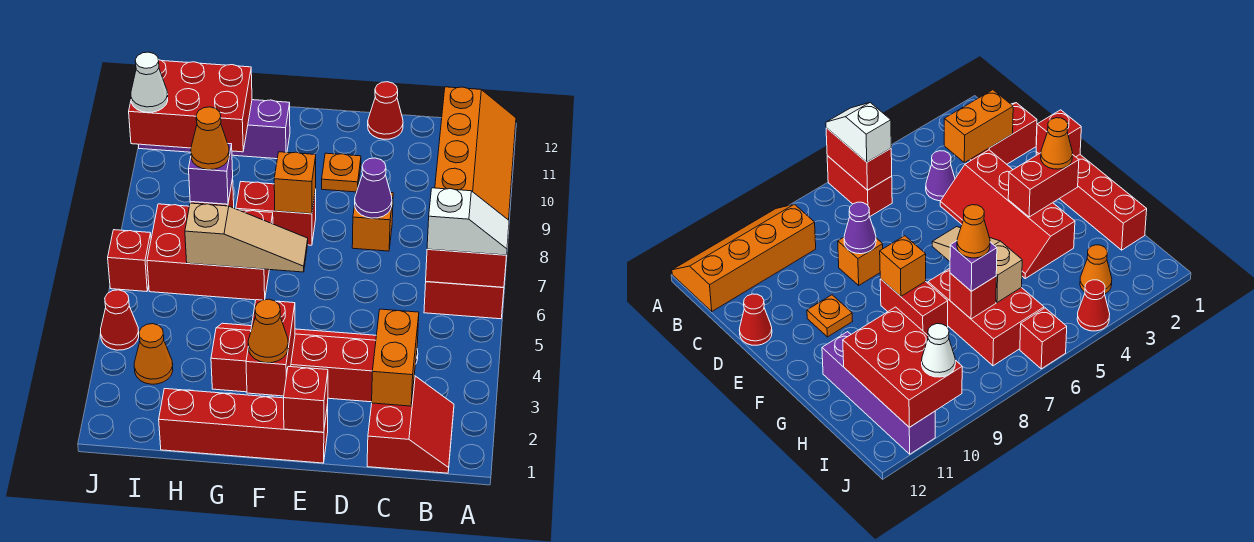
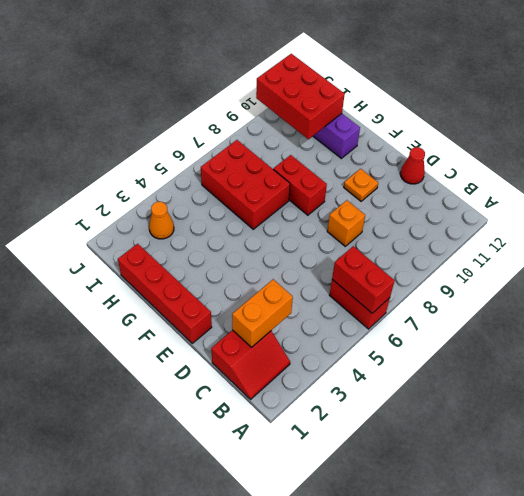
none -> orange slope A9:B12 level 1 top B
none -> purple cone C4 level 1
none -> red slope D3:G4 level 1 top 3

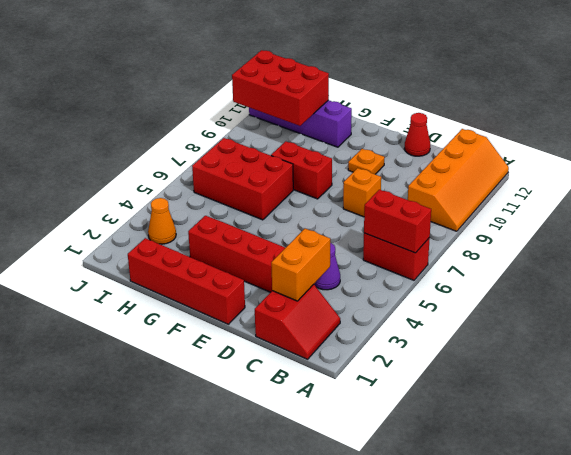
none -> red cone J4 level 1
none -> red brick J6 level 1
none -> purple cone D8 level 2

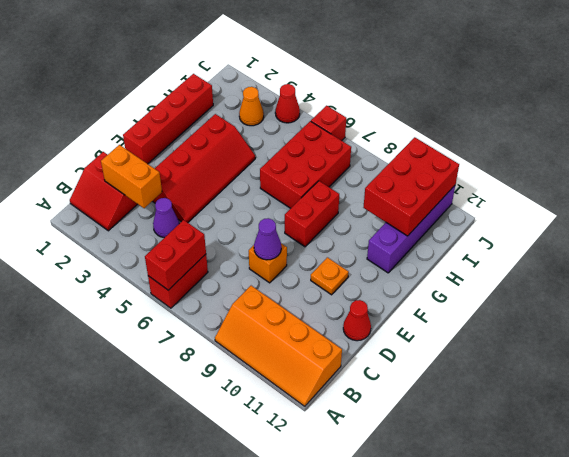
none -> red brick E1 level 2
none -> red brick F2:F3 level 2
none -> tan slope F6:H6 level 2 top H

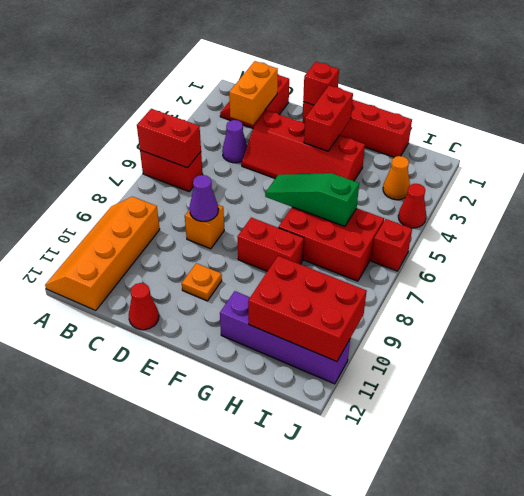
green slope F6:H6 level 2 top H -> tan slope F6:H6 level 2 top H
none -> orange brick F8 level 2
none -> red brick H7 level 2
none -> white slope A6:B6 level 3 top B

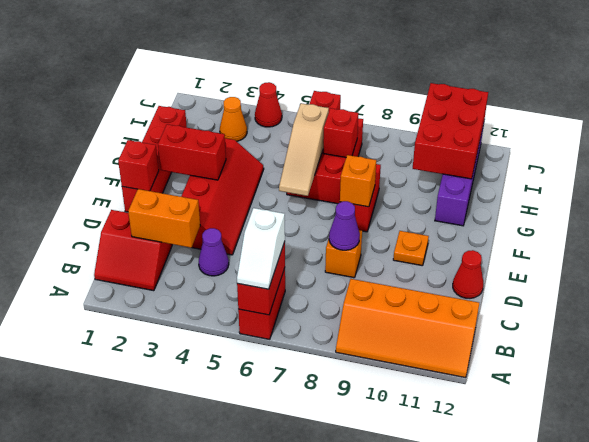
none -> orange cone F2 level 3
none -> purple brick H7 level 3
none -> white cone J10 level 3

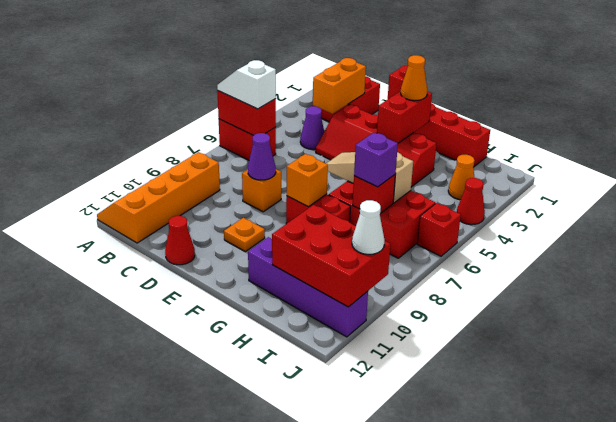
none -> orange cone H7 level 4

